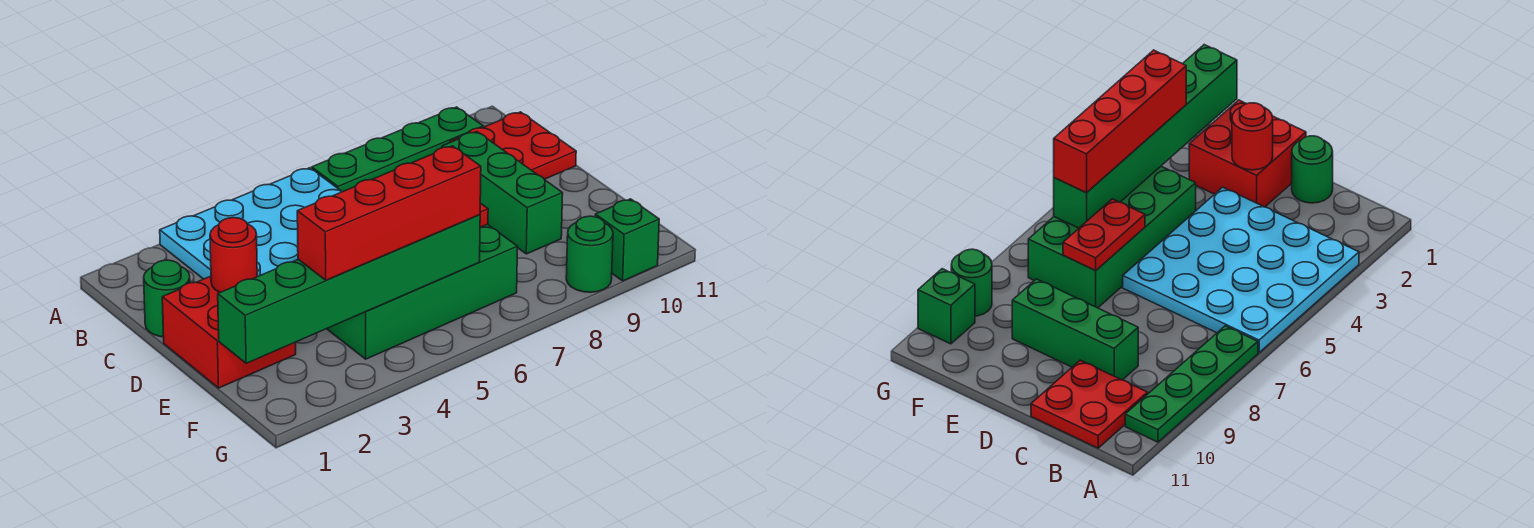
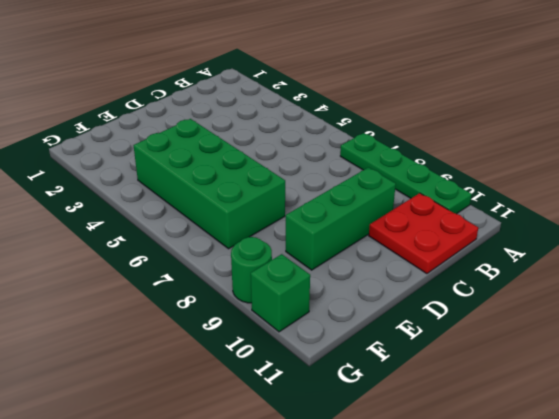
none -> cyan plate A3:D6 level 1
none -> green round brick C1 level 1
none -> red brick D1:E2 level 1

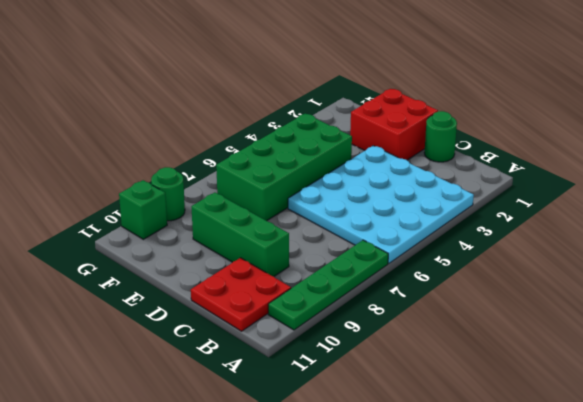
none -> red round brick D2 level 2
none -> red plate E6:E7 level 2
none -> green brick F1:F6 level 2

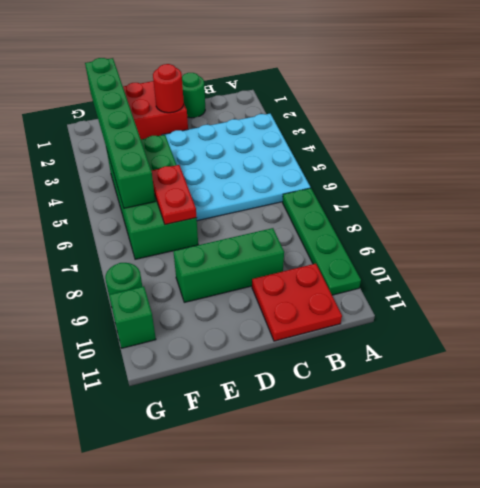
none -> red brick F3:F6 level 3

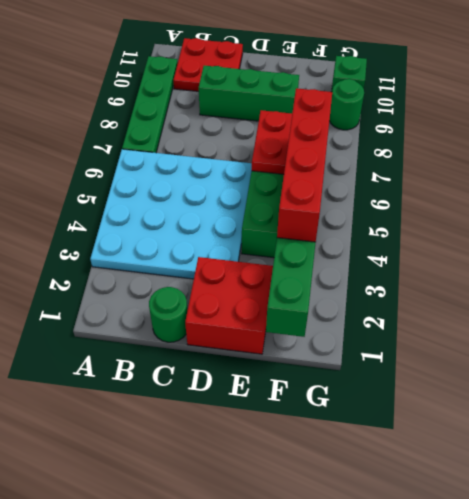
none -> red round brick D2 level 2

